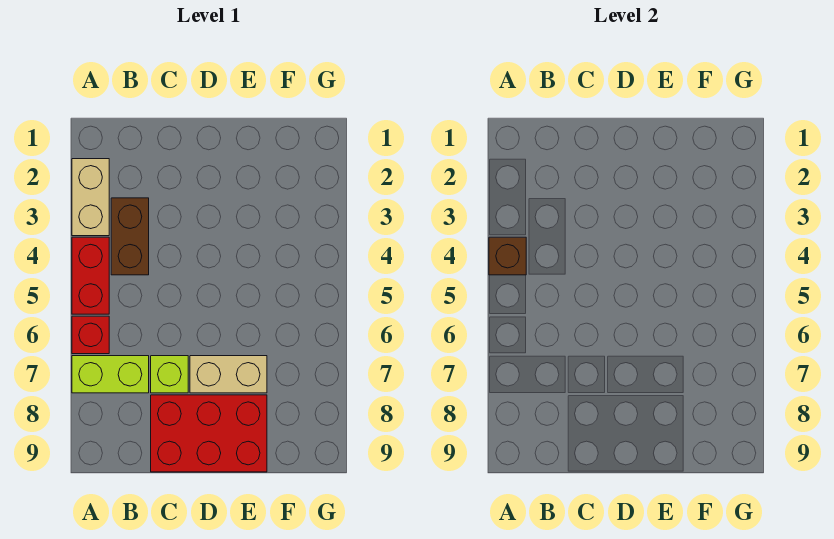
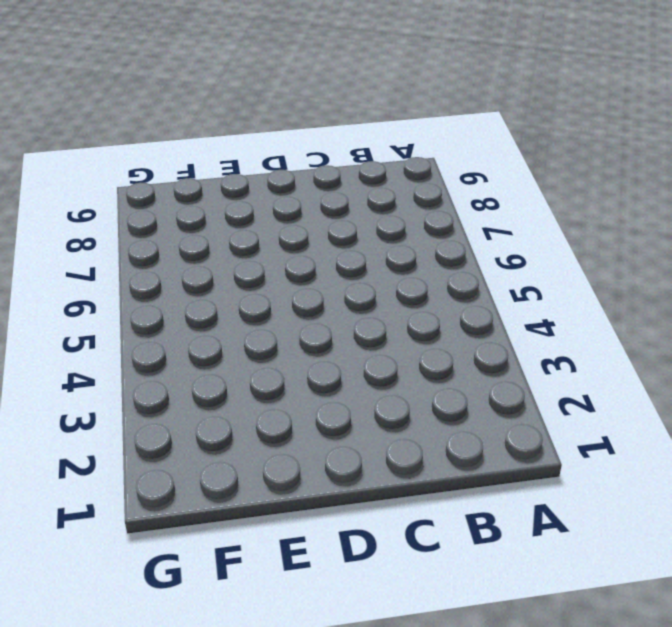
none -> tan brick A2:A3 level 1
none -> red brick A4:A5 level 1

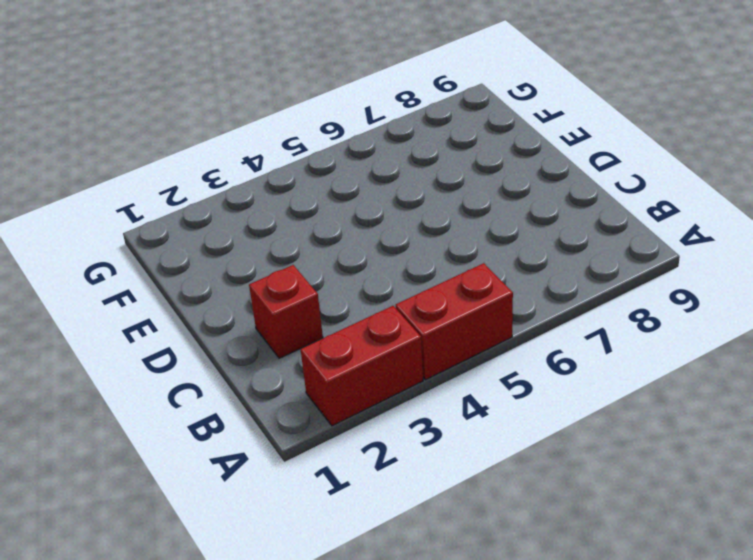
red brick A2:A3 level 1 -> tan brick A2:A3 level 1
red brick C2 level 1 -> red brick A6 level 1
none -> lime brick A7:B7 level 1
none -> brown brick B3:B4 level 1

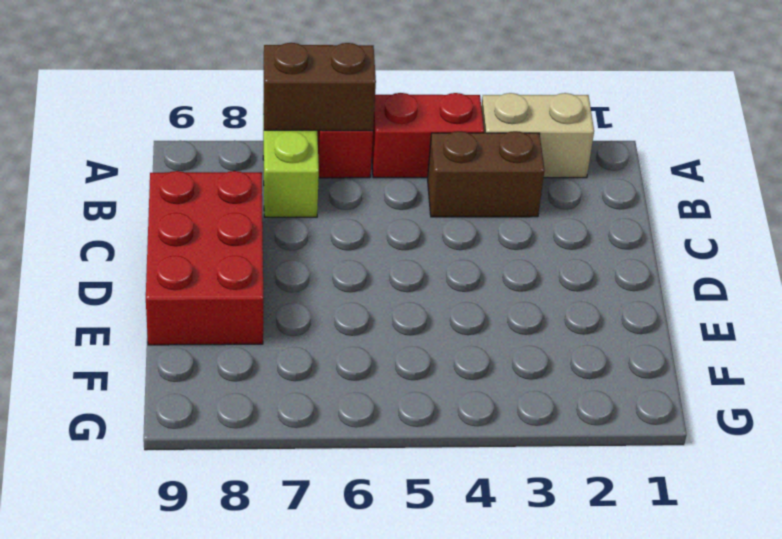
brown brick A6:A7 level 2 -> none
none -> lime brick C7 level 1
none -> tan brick D7:E7 level 1

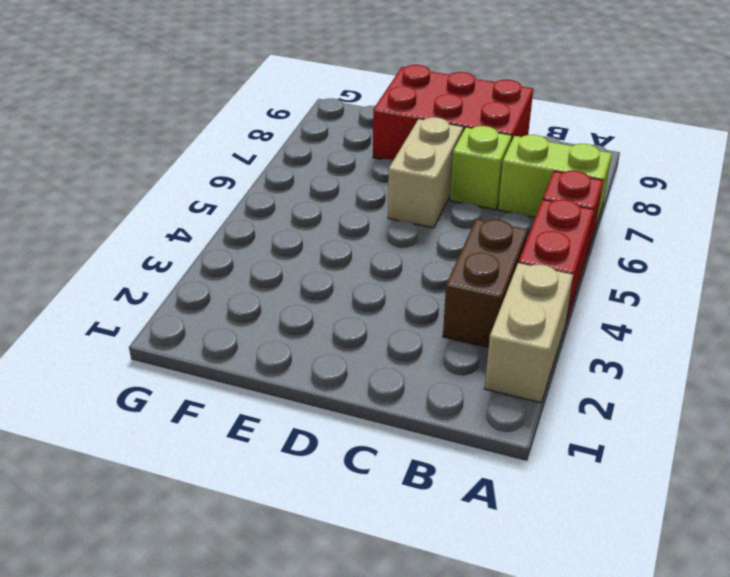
tan brick D6:D7 level 1 -> tan brick D7:E7 level 1
none -> brown brick A4 level 2

